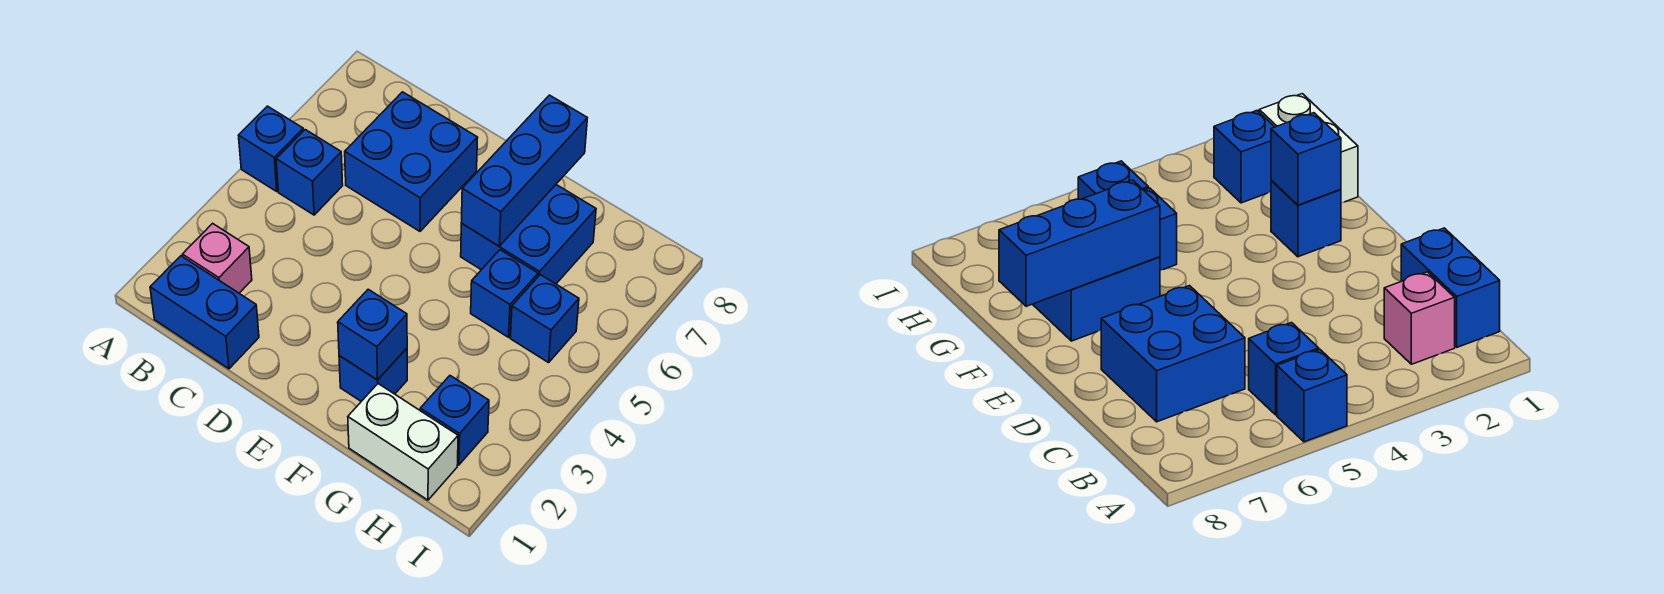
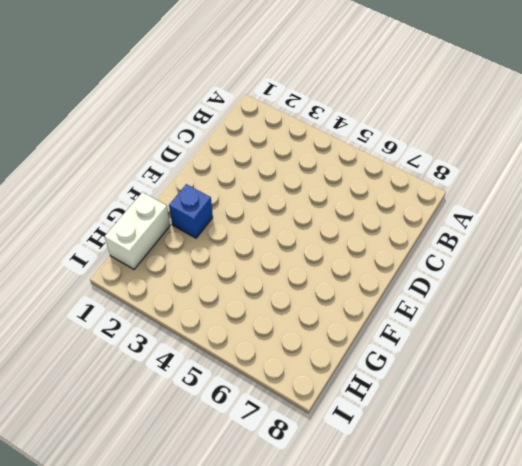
none -> blue brick A5 level 1
none -> blue brick B1:C1 level 1
none -> pink brick B2 level 1

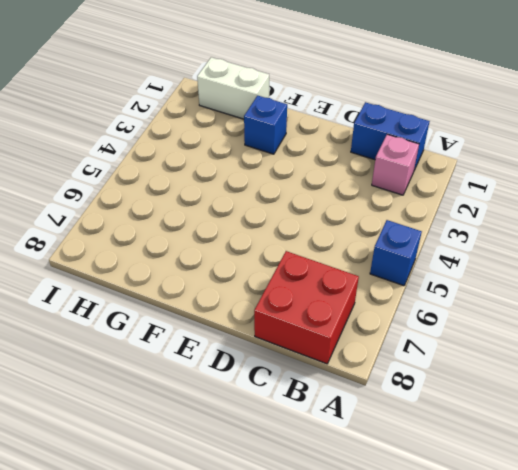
red brick B7:C8 level 1 -> blue brick C6:D7 level 1
none -> blue brick B5 level 1
none -> blue brick F6:G7 level 1
none -> blue brick G5 level 1

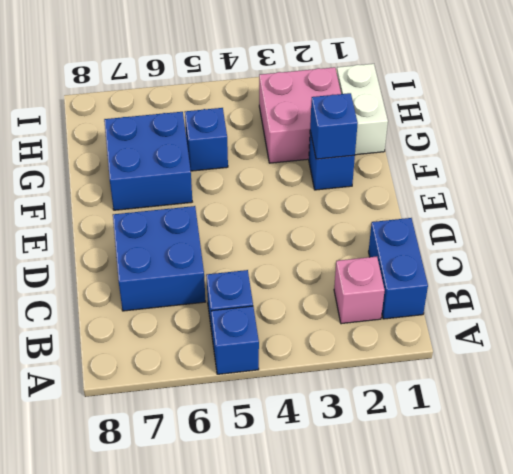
pink brick G2:H3 level 1 -> blue brick H2 level 1
none -> blue brick H5 level 1
none -> blue brick F6:F8 level 2

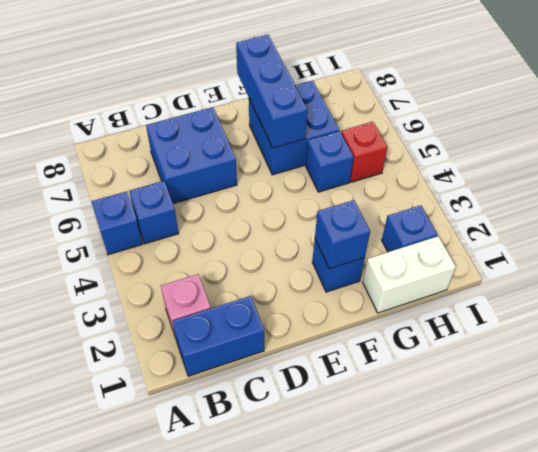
red brick H5 level 1 -> blue brick H5 level 1

